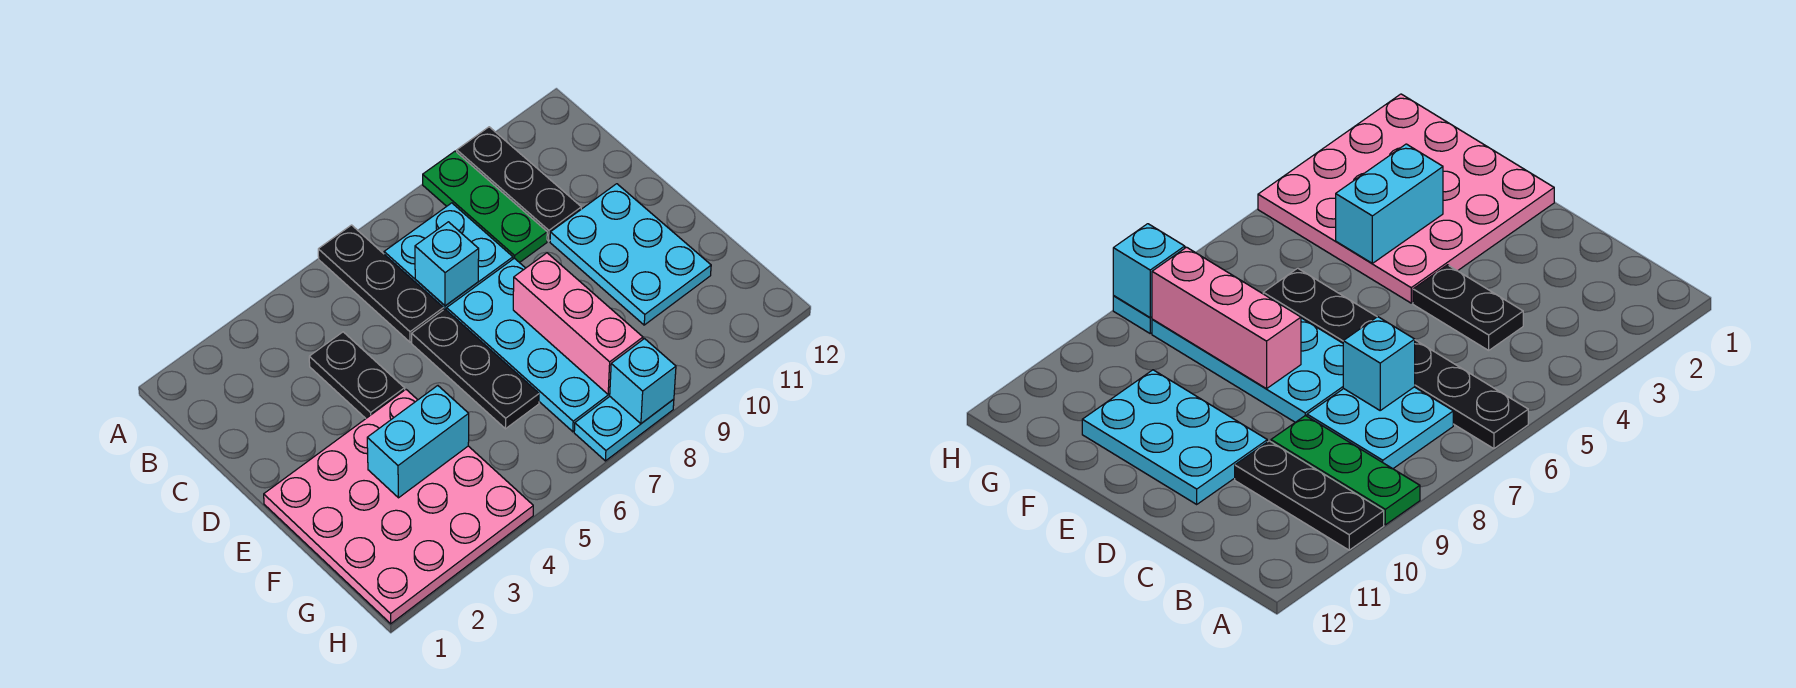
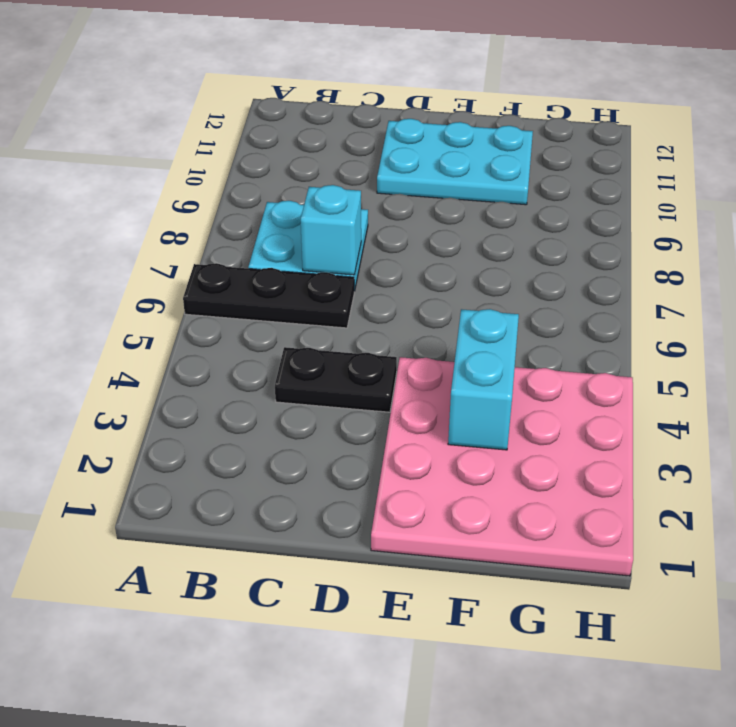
none -> green plate A9:C9 level 1
none -> black plate A10:C10 level 1
none -> black plate D6:F6 level 1

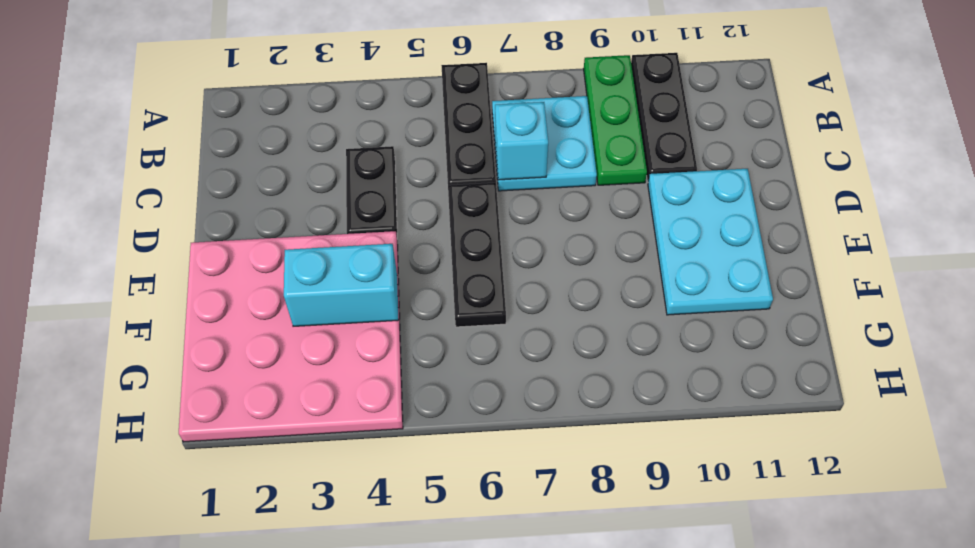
none -> cyan plate D7:G8 level 1
none -> cyan plate H7:H8 level 1
none -> pink brick E8:G8 level 2

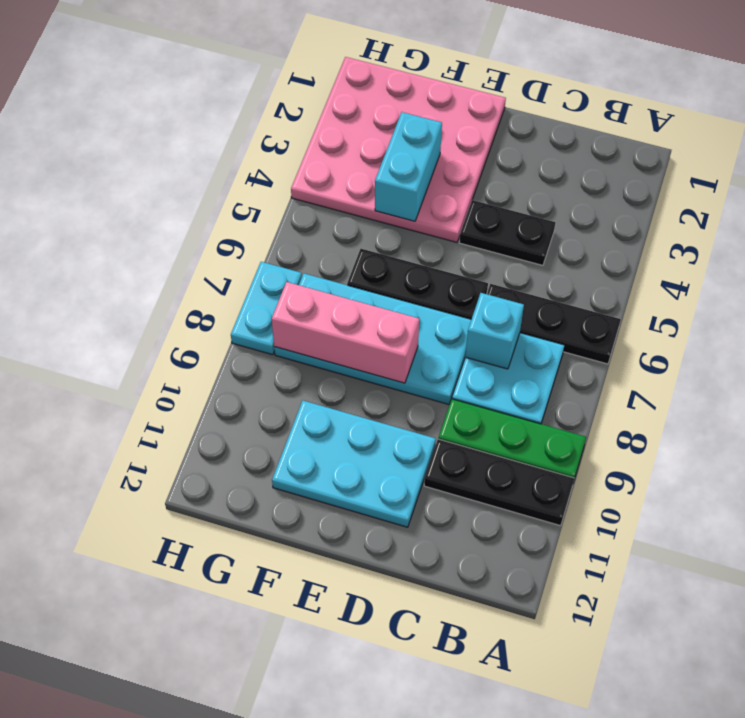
none -> cyan brick H8 level 2

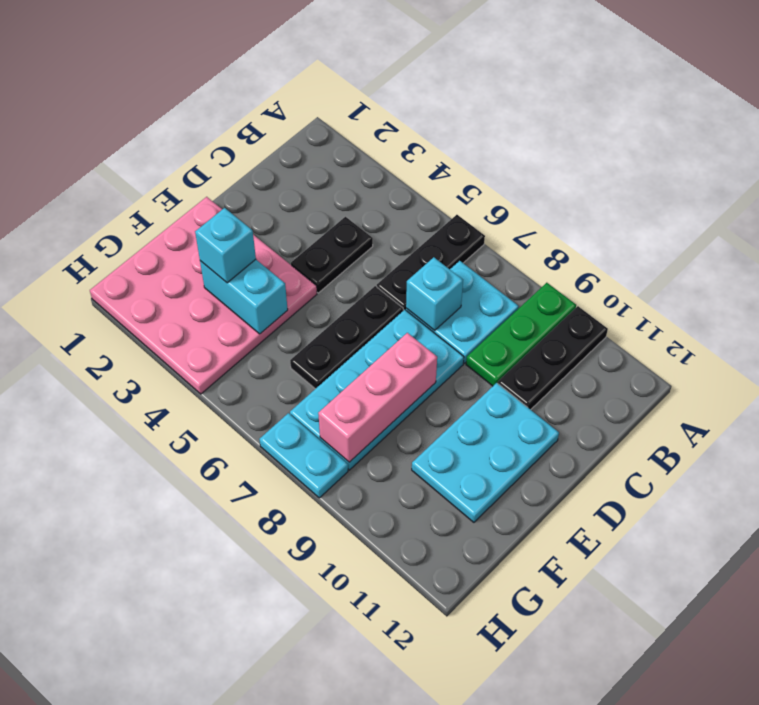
cyan brick F3 level 3 -> cyan brick H8 level 2

